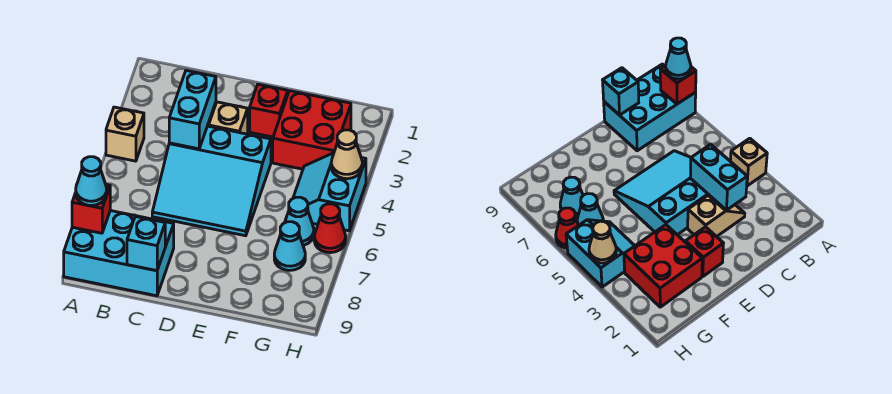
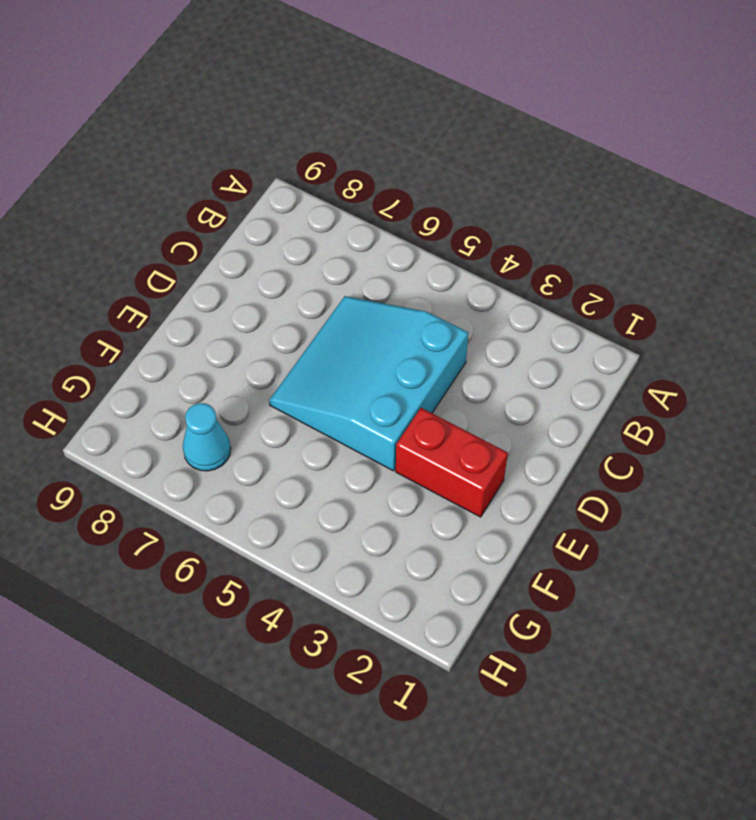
red brick E2:E3 level 1 -> red brick E2 level 1
none -> tan brick A4 level 1
none -> cyan brick A8:C9 level 1
none -> tan slope C3:D3 level 1 top D

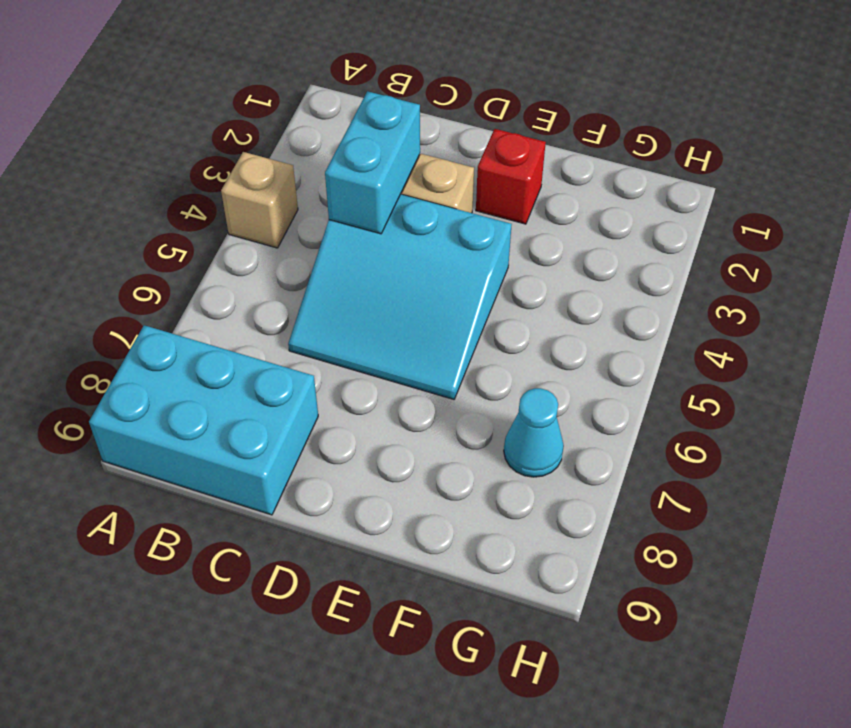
none -> red brick F2:G3 level 1
none -> cyan slope G4:H5 level 1 top H
none -> cyan cone G6 level 1

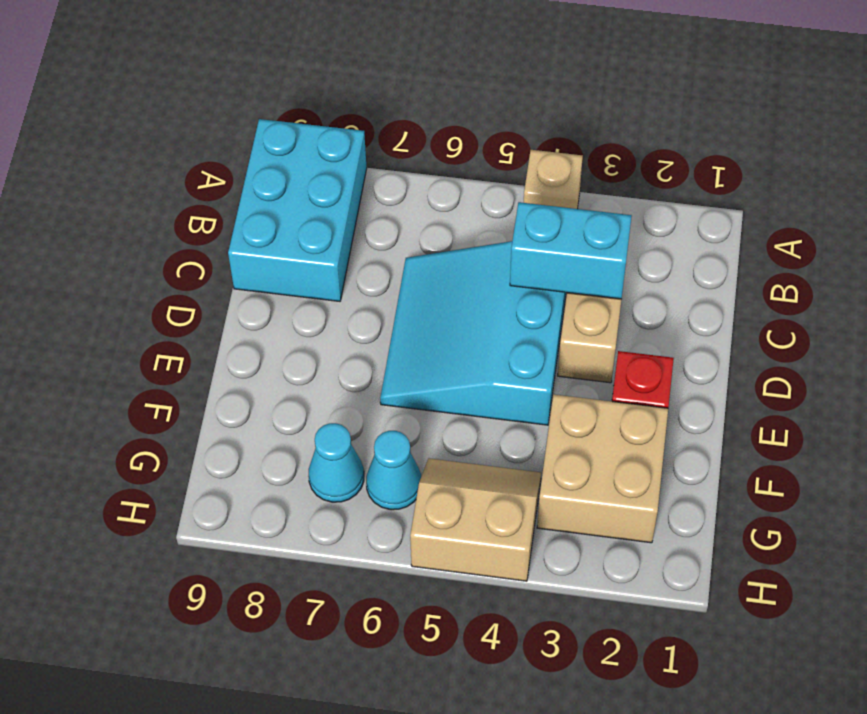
tan brick F2:G3 level 1 -> red brick F2:G3 level 1
tan slope G4:H5 level 1 top H -> cyan slope G4:H5 level 1 top H
none -> red cone H6 level 1
none -> red brick A8 level 2
none -> cyan brick C9 level 2

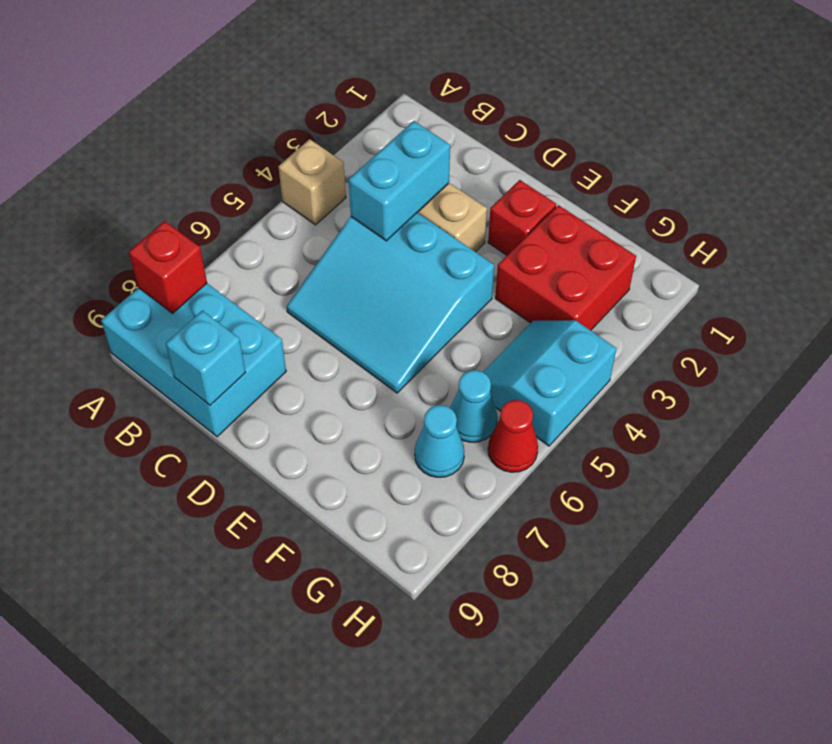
none -> tan cone H4 level 2
none -> cyan cone A8 level 3

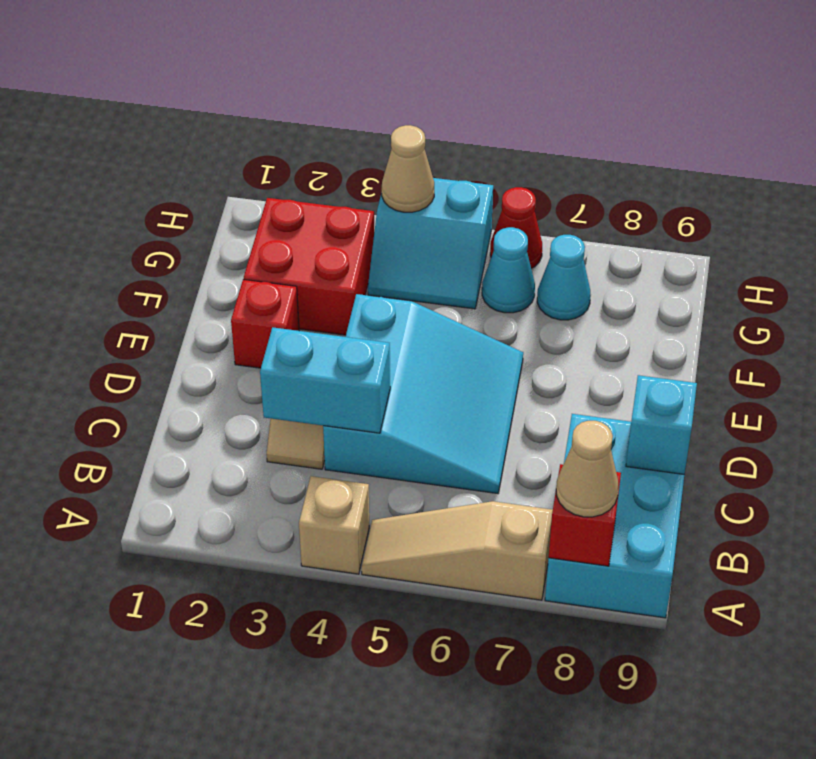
tan slope A5:A7 level 1 top 7 -> none
tan cone A8 level 3 -> cyan cone A8 level 3

